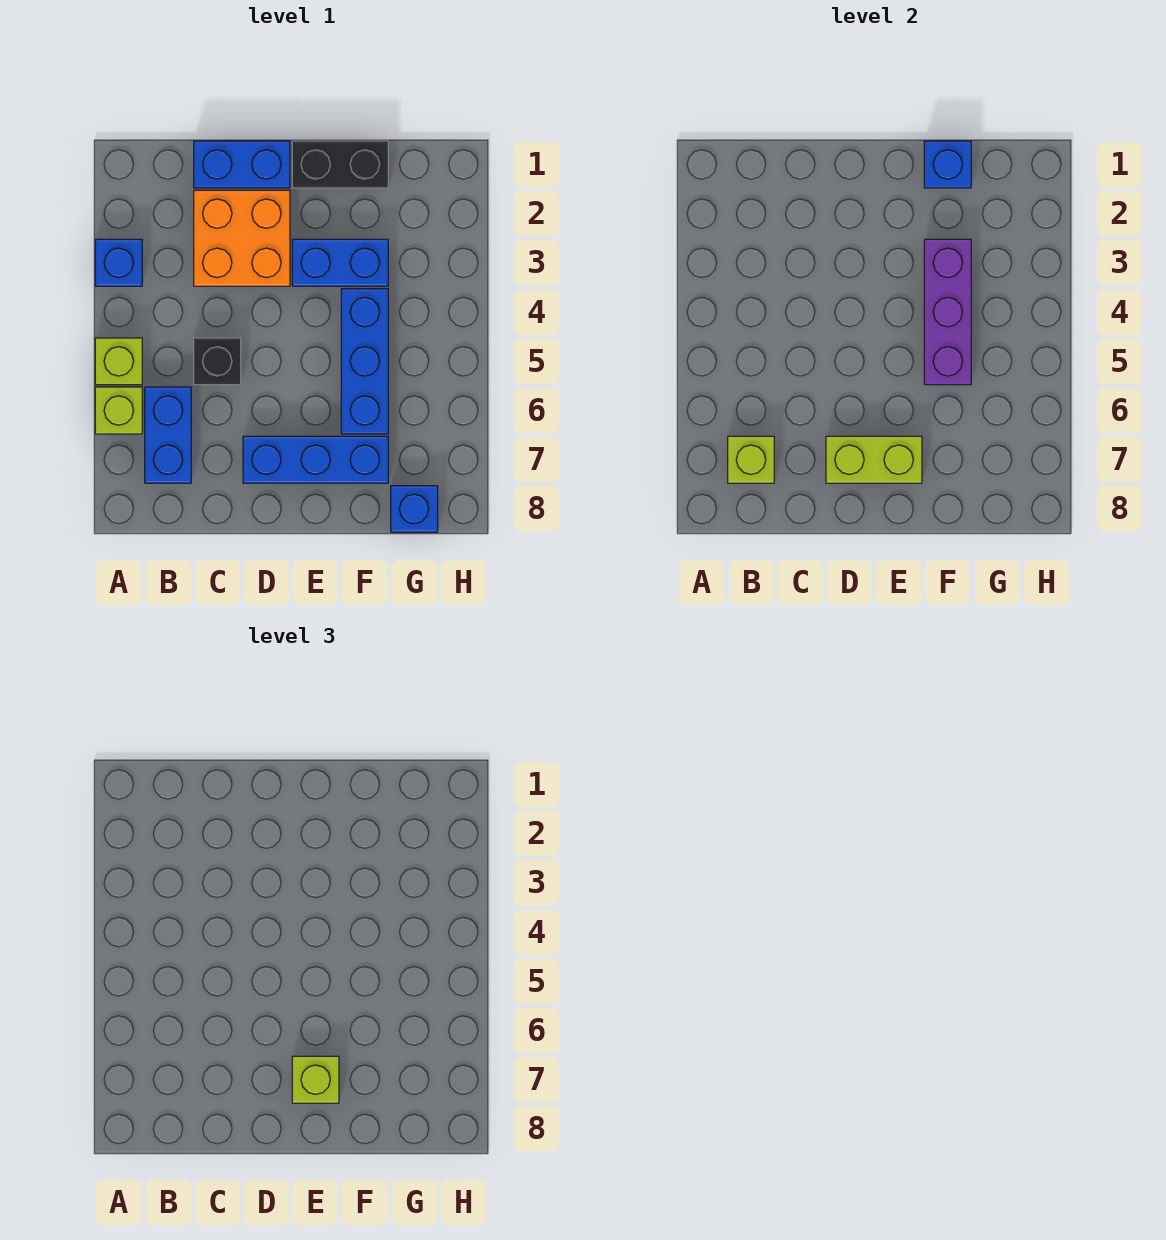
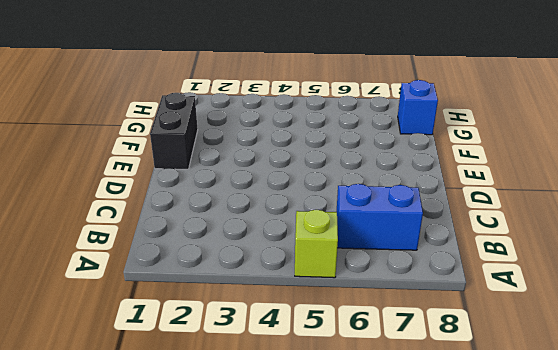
none -> blue brick A3 level 1
none -> lime brick A6 level 1
none -> blue brick C1:D1 level 1

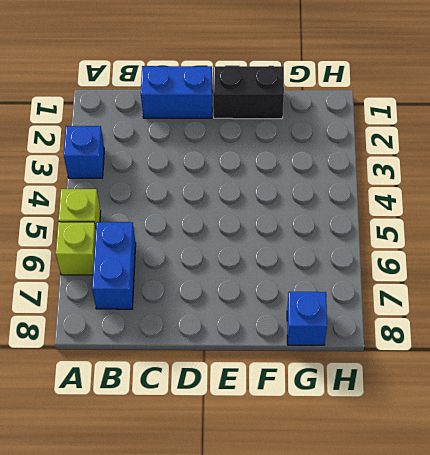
none -> orange brick C2:D3 level 1
none -> black brick C5 level 1
none -> blue brick D7:F7 level 1

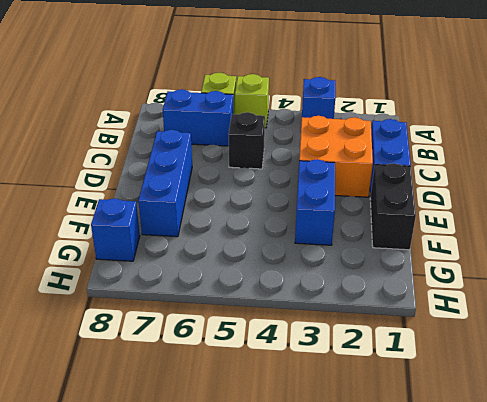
none -> blue brick F4:F6 level 1
none -> lime brick B7 level 2
none -> lime brick D7:E7 level 2

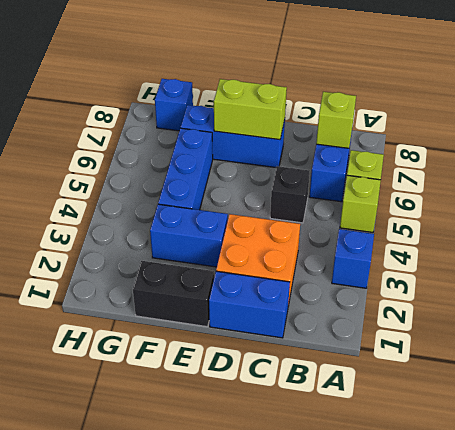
none -> blue brick F1 level 2
none -> purple brick F3:F5 level 2
none -> lime brick E7 level 3

